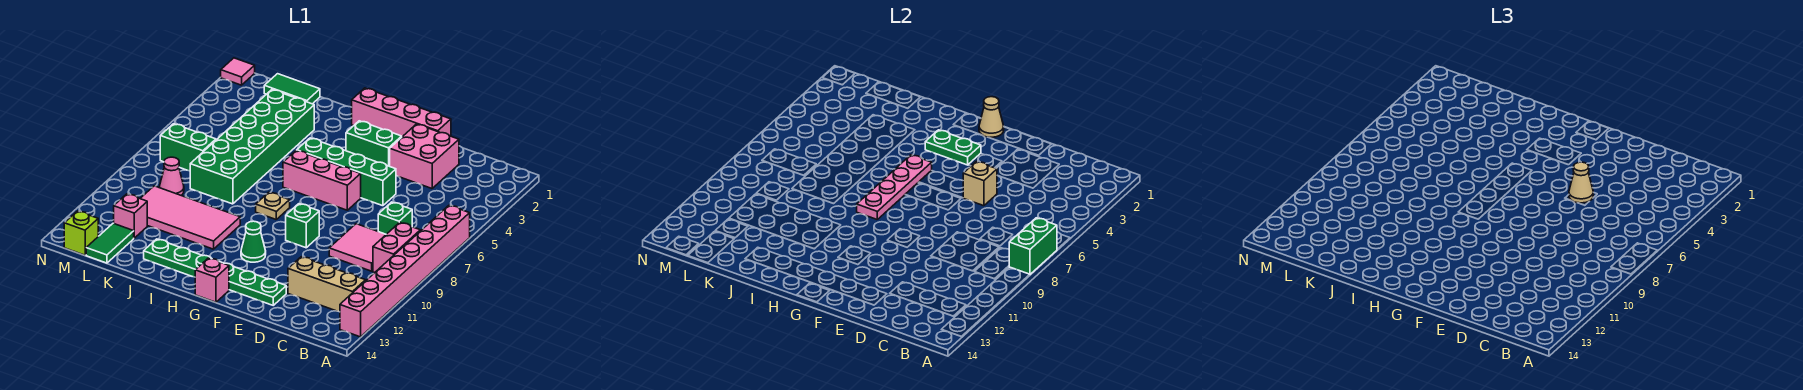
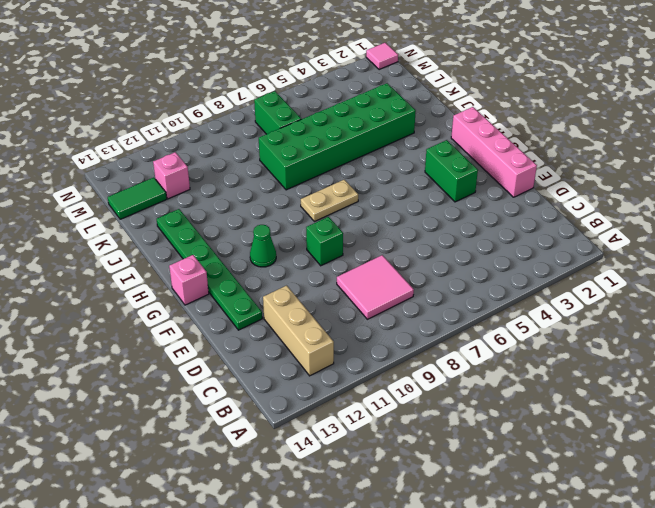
tan plate H7:H8 level 1 -> tan plate H8 level 1
none -> pink brick A6:A13 level 1
none -> pink brick B8:B9 level 1
none -> green brick C7 level 1
none -> pink brick D2:E3 level 1

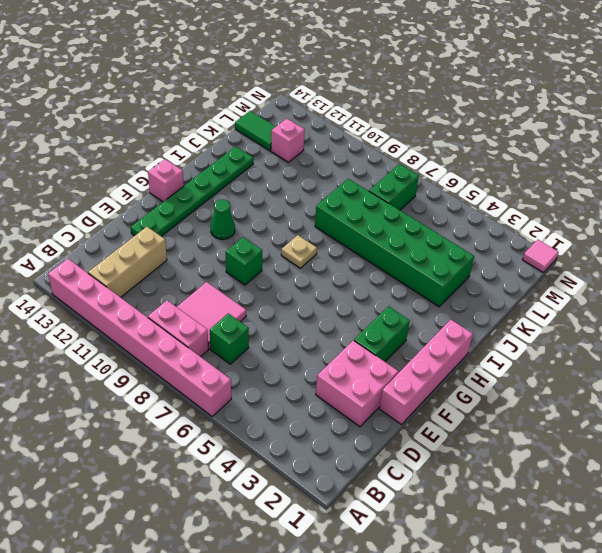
none -> green brick E5:H5 level 1
none -> pink brick F6:H6 level 1
none -> pink tile I10:L11 level 1
none -> green tile K1:L1 level 1

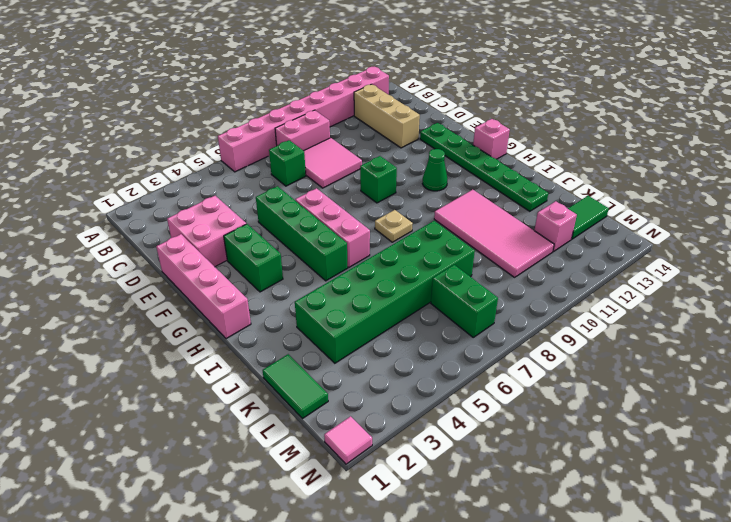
none -> pink cone L9 level 1
none -> lime brick M14 level 1
none -> green brick A7:A8 level 2
none -> tan brick E5 level 2

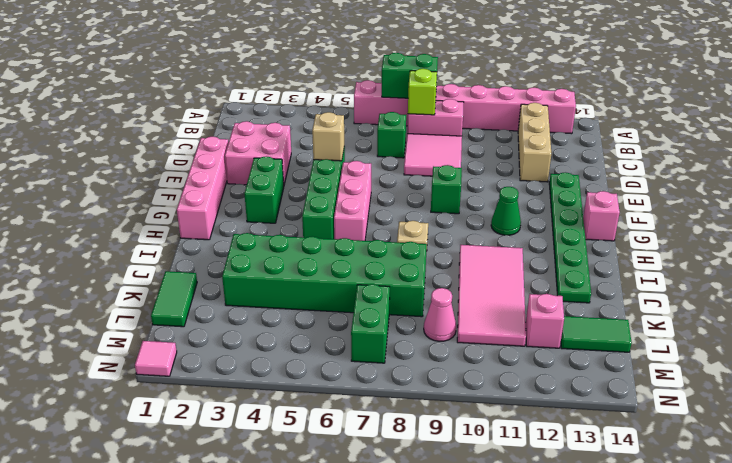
lime brick B8 level 2 -> lime brick M14 level 1
none -> tan cone G1 level 2
none -> green plate G3:H3 level 2
none -> pink plate H5:H8 level 2
none -> tan cone E5 level 3

